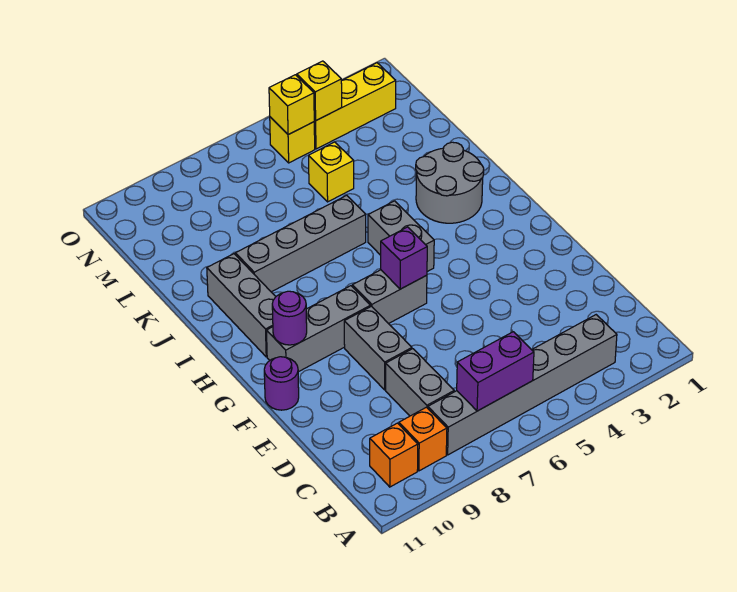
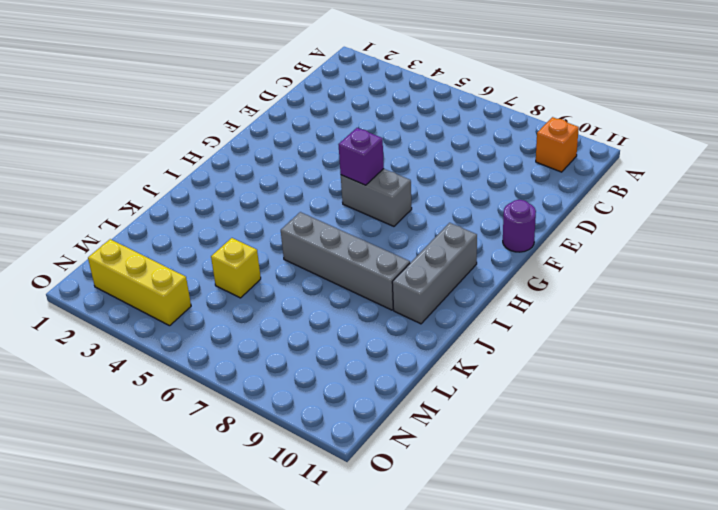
none -> grey brick B3:B8 level 1
none -> orange brick B9 level 1
none -> grey brick C8:D8 level 1

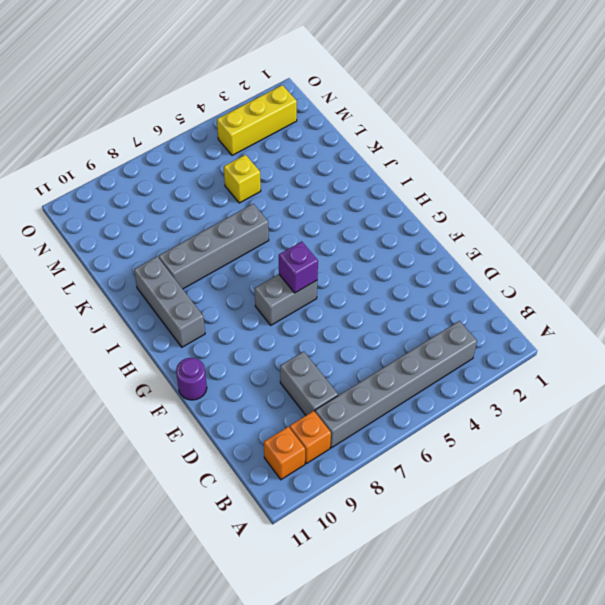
none -> grey brick E8:F8 level 1
none -> grey brick G8:G10 level 1
none -> grey brick H5:I5 level 1

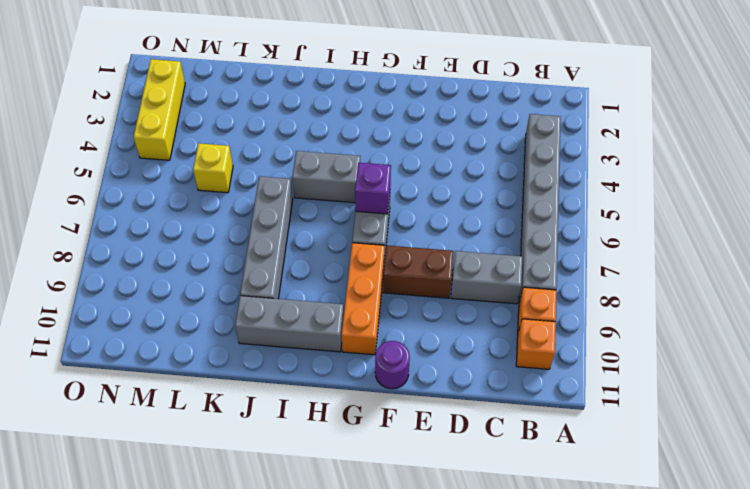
brown brick E8:F8 level 1 -> grey brick E8:F8 level 1
orange brick G8:G10 level 1 -> grey brick G8:G10 level 1
none -> grey round brick I2:J3 level 1
none -> yellow brick N5 level 1
none -> purple brick B6:B7 level 2

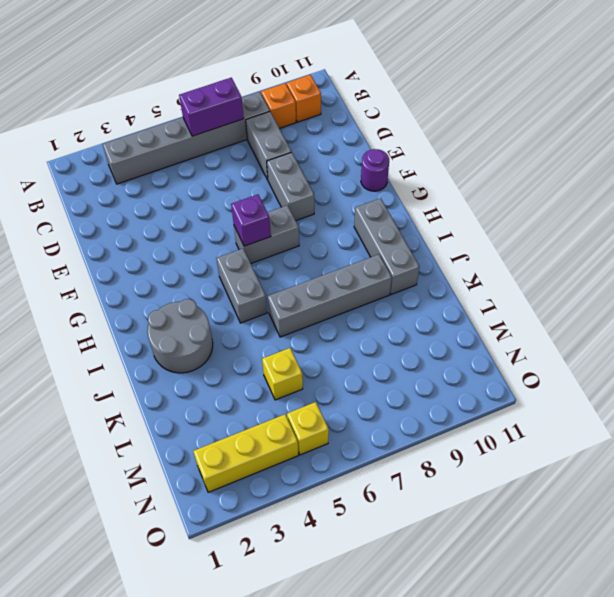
none -> grey brick G8:G10 level 1
none -> purple round brick G10 level 2
none -> yellow brick N4 level 2

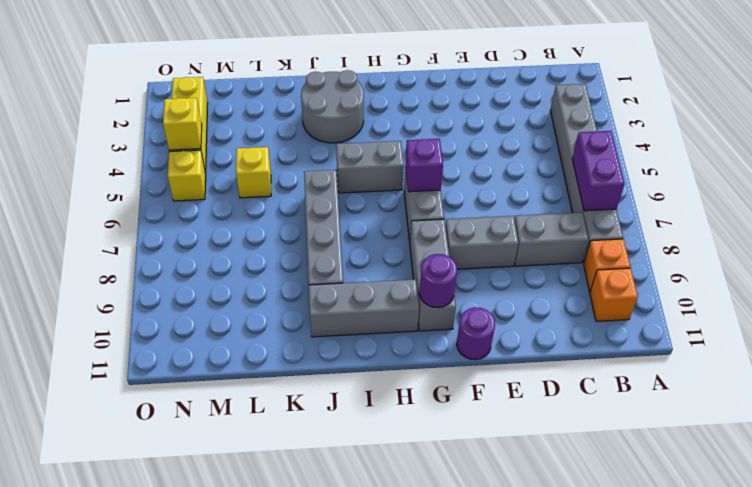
none -> yellow brick N5 level 2

